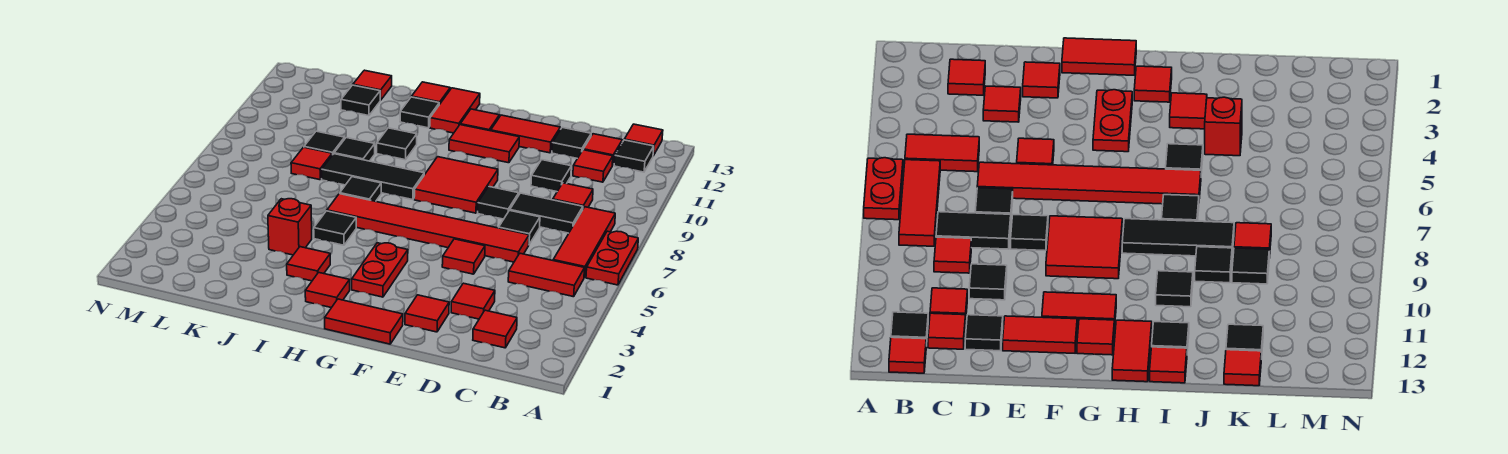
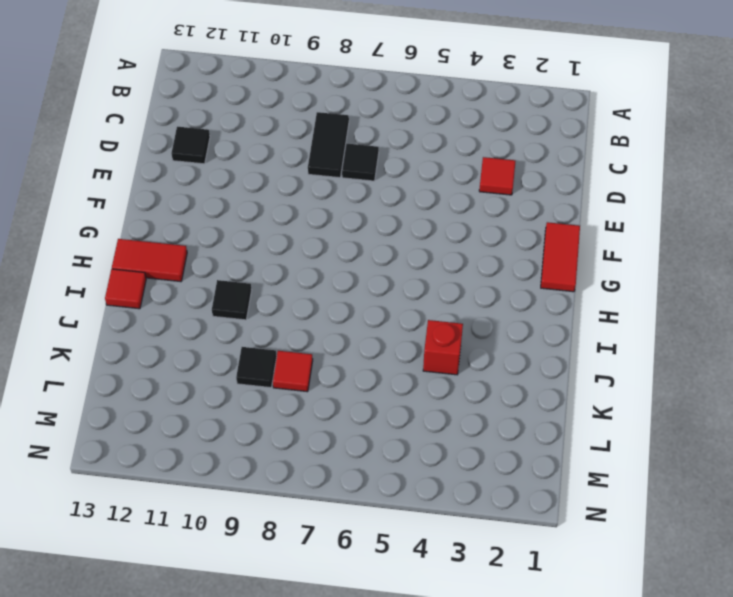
none -> red plate A6:A7 level 1
none -> red tile B5:C5 level 1
none -> red tile B6:B8 level 1
none -> black tile B12 level 1

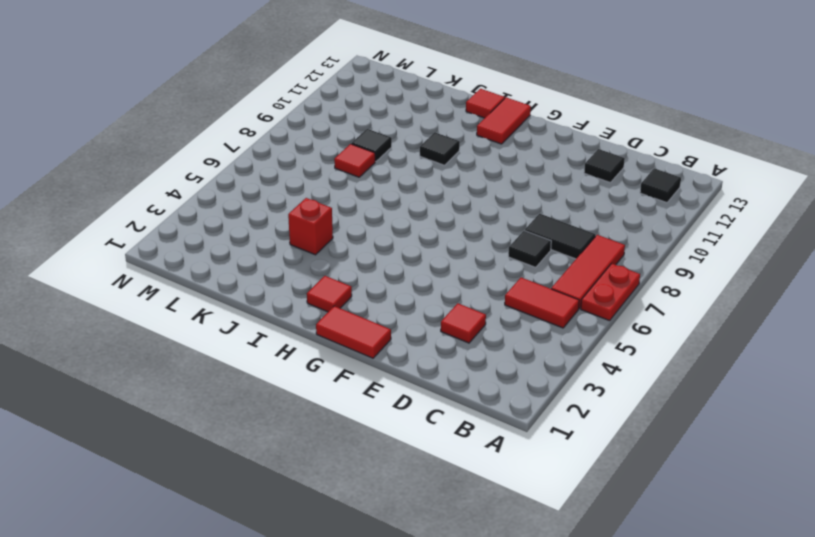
none -> red tile B13 level 1
none -> red tile C2 level 1
none -> red tile C9 level 1
none -> red tile C11 level 1

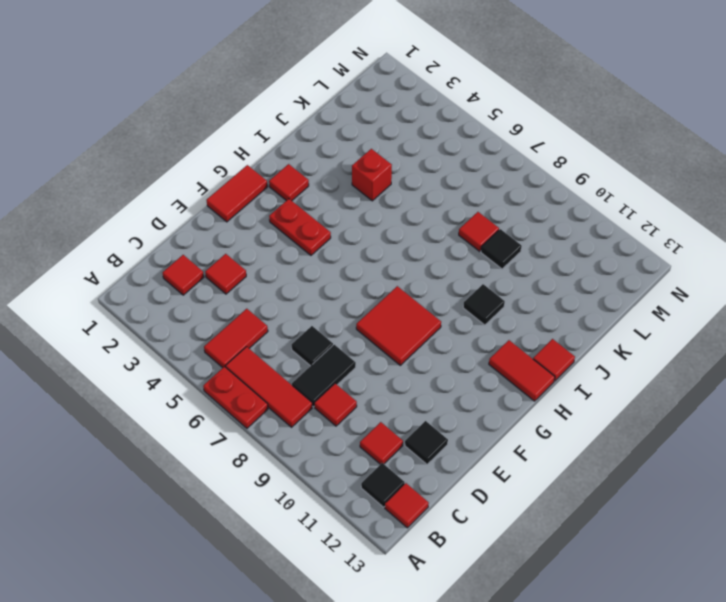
none -> red tile C12 level 1
none -> red tile D6:I6 level 1
none -> black tile D10 level 1
none -> red tile E2 level 1

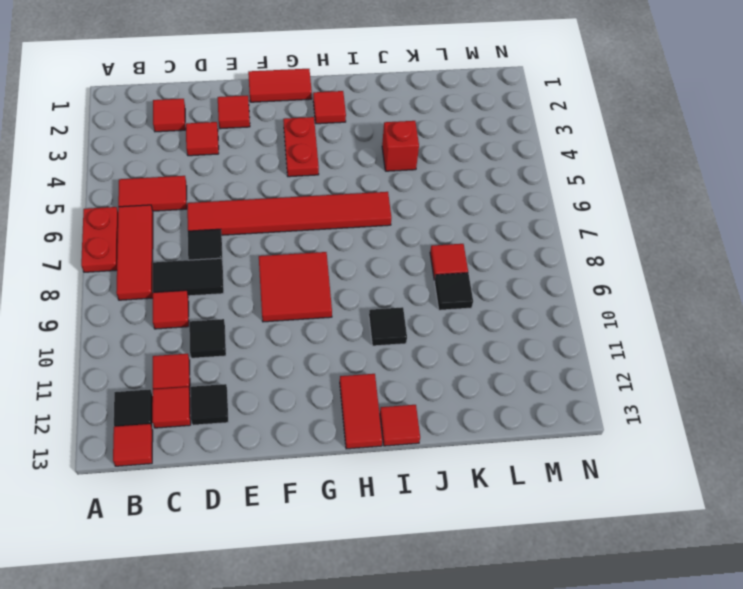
none -> red tile E5 level 1
none -> black tile E8 level 1
none -> red tile E12:F12 level 1
none -> red tile F11:G11 level 1

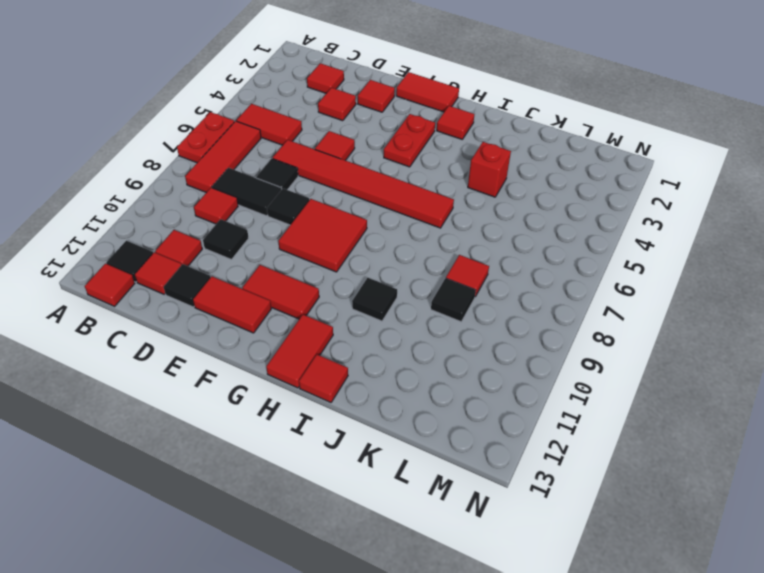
none -> red tile G12 level 1
none -> black tile H8:J8 level 1
none -> red tile I3 level 1
none -> black tile I5 level 1

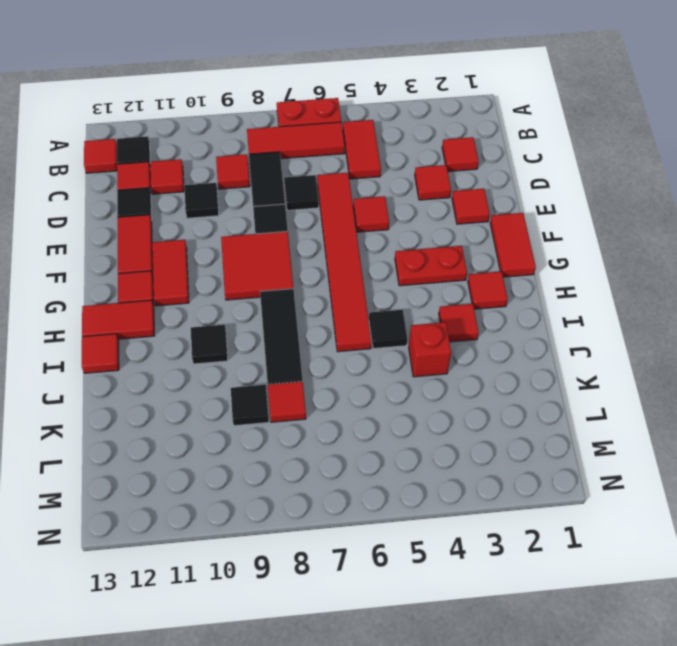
none -> black tile I7 level 1
none -> black tile I12 level 1
none -> black tile J9 level 1
none -> black tile K12 level 1

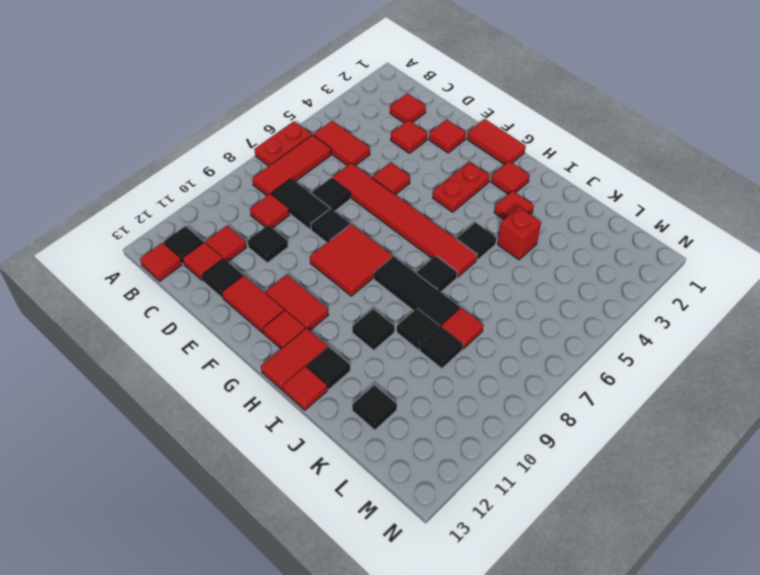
none -> red tile K13 level 1

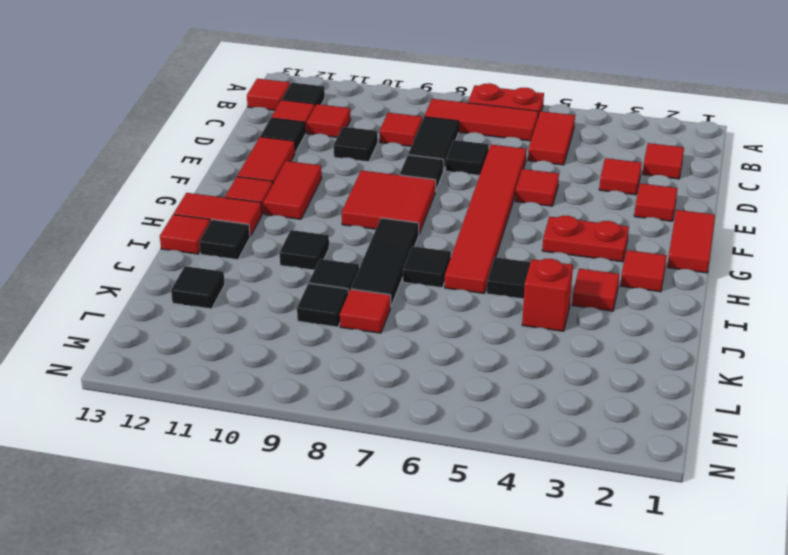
none -> red tile K13 level 1

